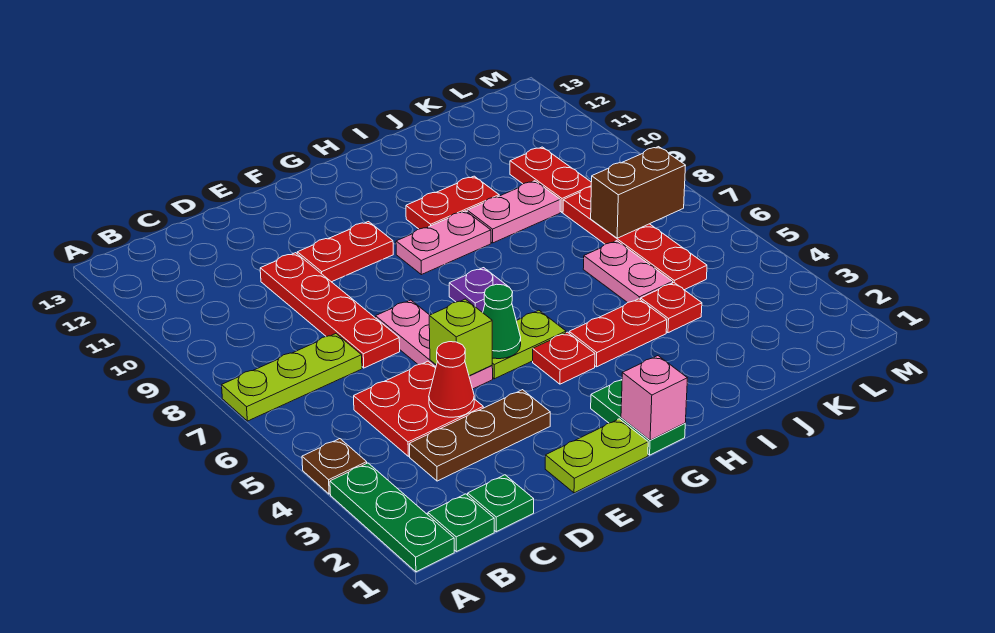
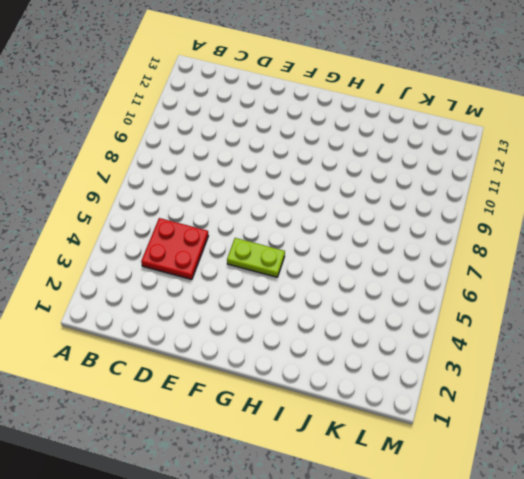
none -> green plate A1:A3 level 1
none -> brown plate A4 level 1
none -> lime plate A7:C7 level 1

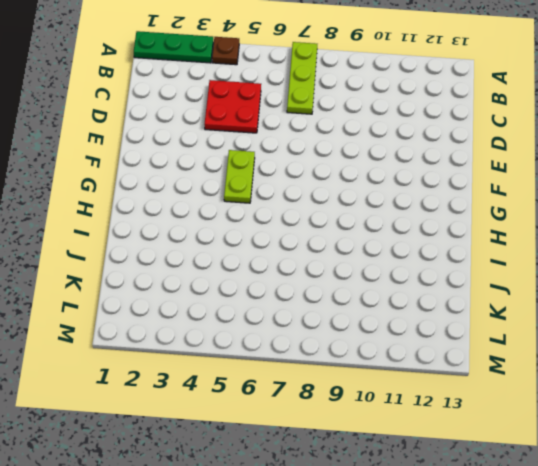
none -> green plate B1 level 1
none -> green plate C1 level 1
none -> brown plate C3:E3 level 1

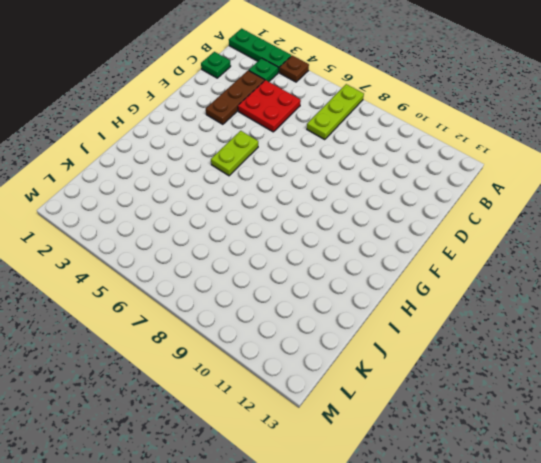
green plate B3 level 1 -> green plate B1 level 1
none -> red plate D7:D10 level 1
none -> lime plate E1:F1 level 1
none -> pink plate E5:E7 level 1

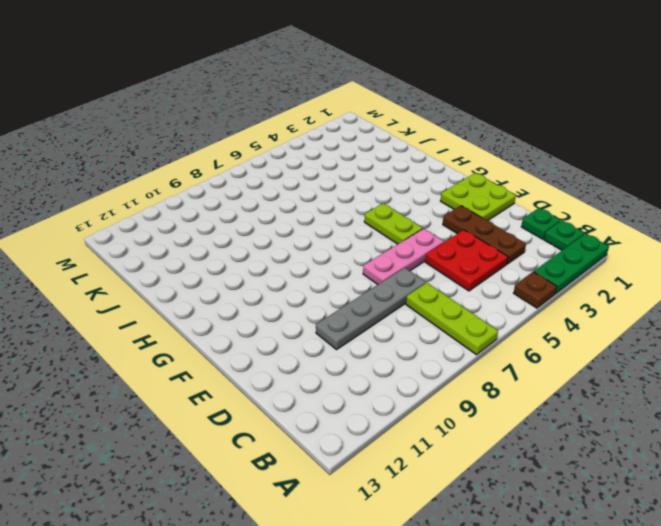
grey plate D7:D10 level 1 -> red plate D7:D10 level 1
lime plate E1:F2 level 1 -> lime plate E1:F1 level 1
none -> red plate E10:F10 level 1
none -> green plate G1:G2 level 1
none -> red plate G4 level 1

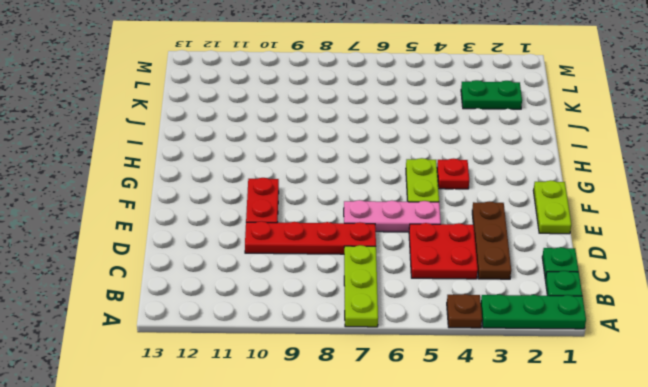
green plate K2:K3 level 1 -> green plate G1:G2 level 1
none -> purple plate G7 level 1
none -> pink plate G9:H9 level 1
none -> red plate H4:I4 level 1

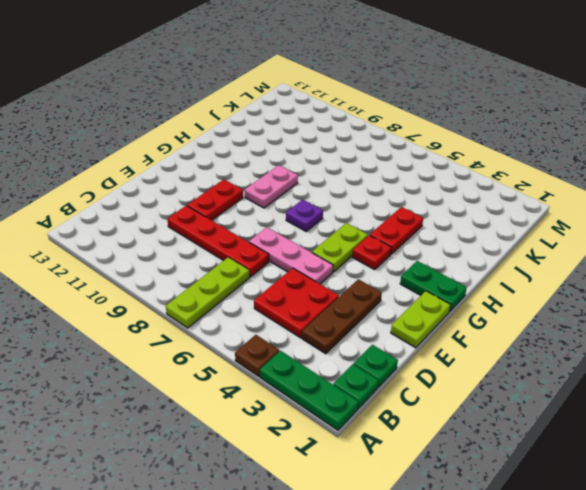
none -> red plate H10:I10 level 1
none -> pink plate I9:J9 level 1
none -> red plate J4 level 1

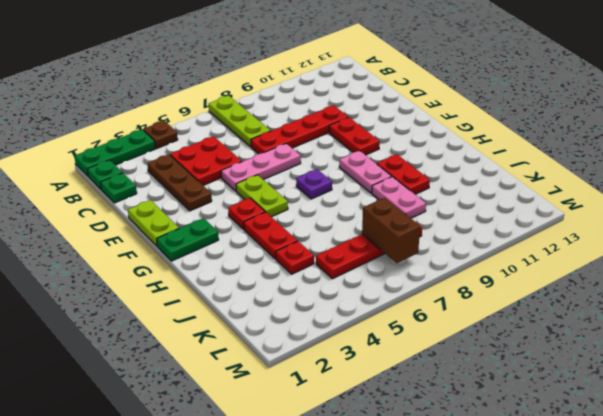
none -> pink plate J5:J6 level 1
none -> red plate K9:K10 level 1
none -> red cone D4 level 2

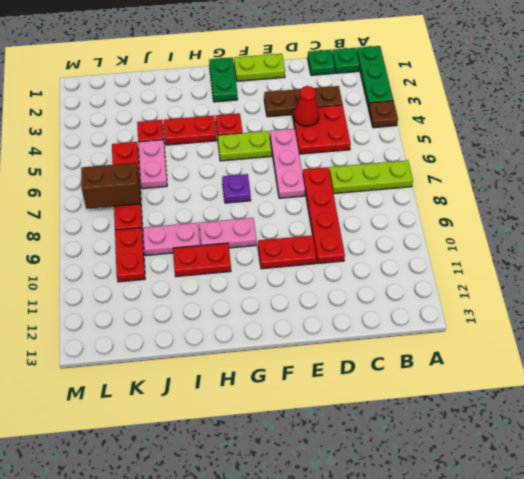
none -> lime brick E5 level 2
none -> green cone F5 level 2
none -> pink brick G1 level 2

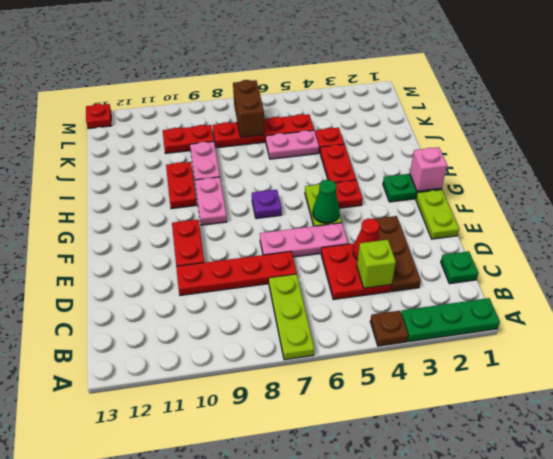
lime brick C4 level 2 -> lime brick E5 level 2
red plate M13 level 1 -> none
none -> green plate B1 level 1

